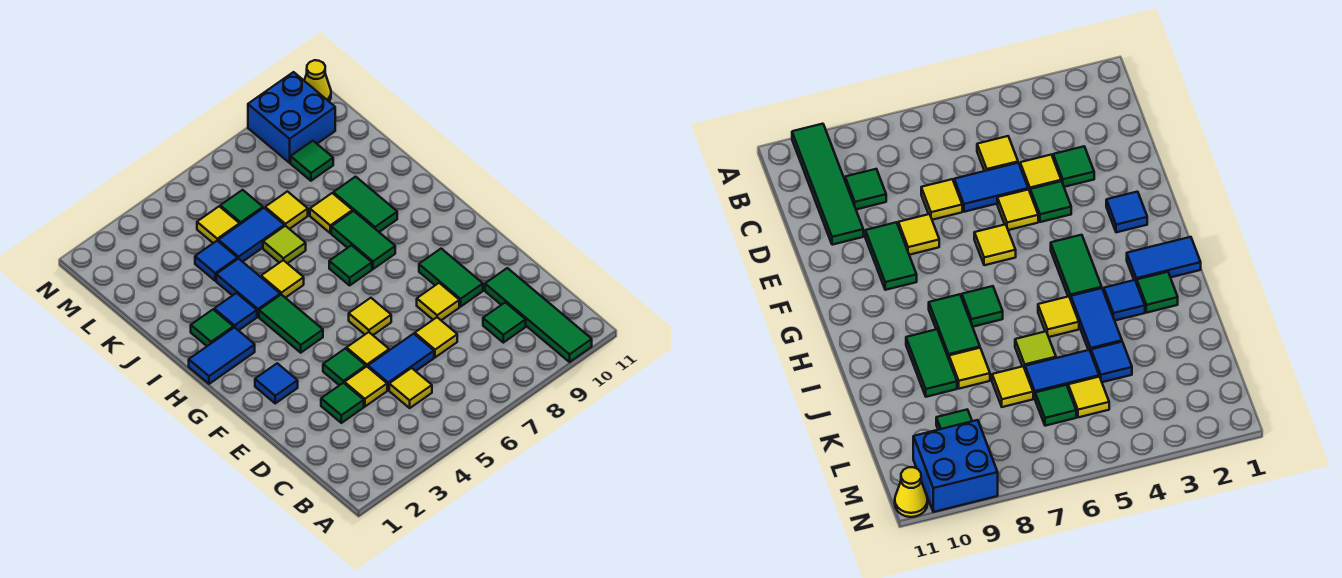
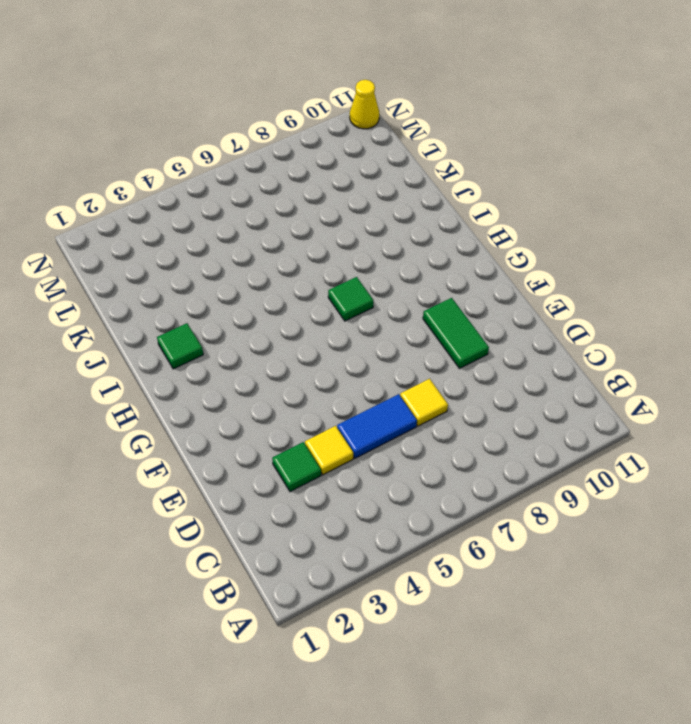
none -> green tile A10:D10 level 1
none -> yellow tile C5 level 1
none -> green tile C9 level 1
none -> green tile E4 level 1

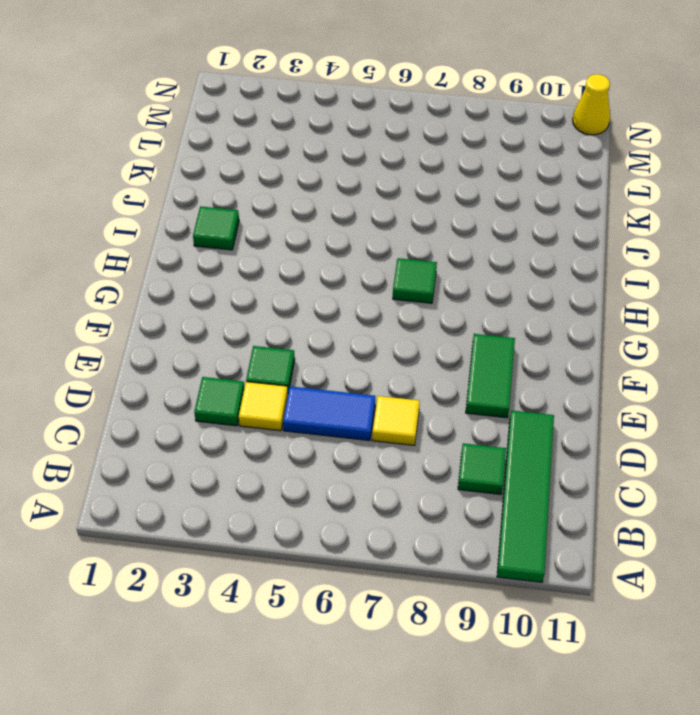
none -> yellow tile C5 level 1
none -> yellow tile E5 level 1
none -> yellow tile E8 level 1
none -> blue tile F2 level 1

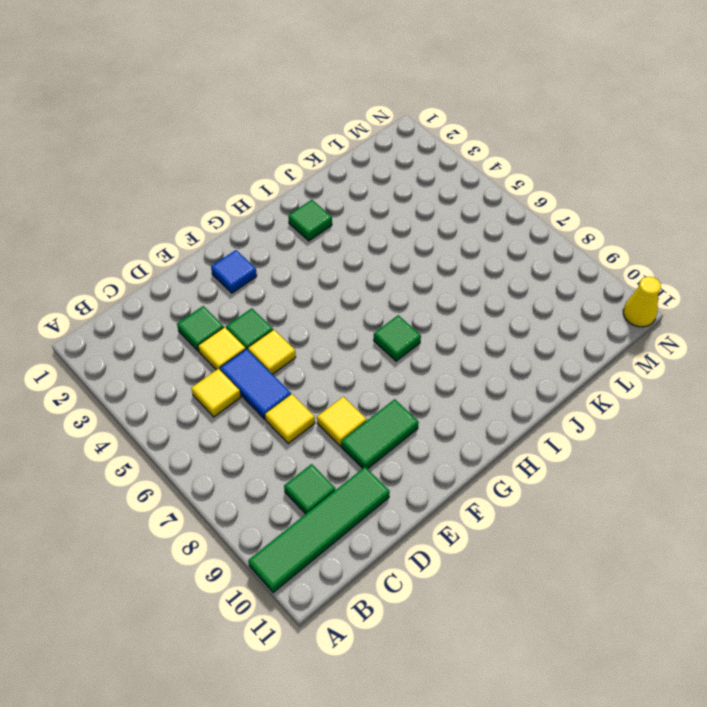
none -> yellow tile F6 level 1
none -> green tile G4:H4 level 1
none -> blue tile H1:H2 level 1
none -> green tile H8:I8 level 1

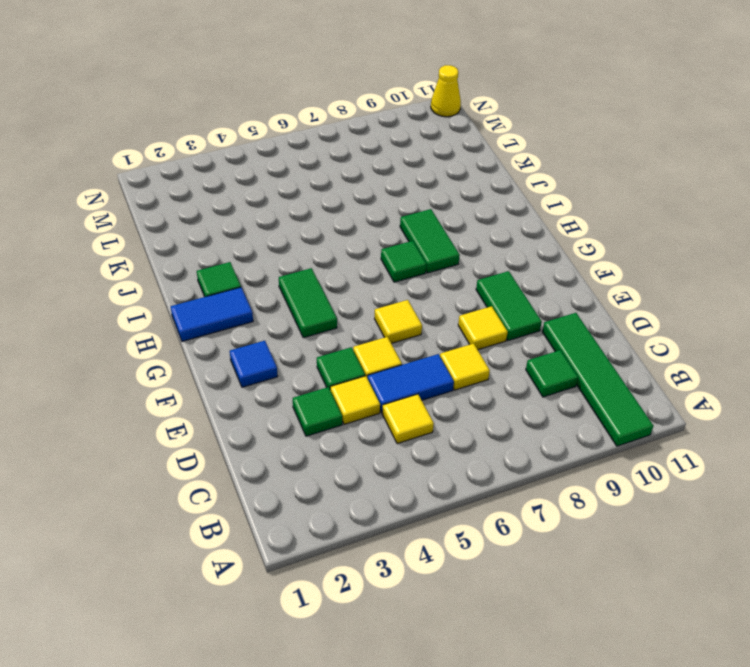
none -> blue tile I3 level 1
none -> blue tile I4:J4 level 1
none -> yellow tile I5 level 1
none -> green tile I9:J9 level 1

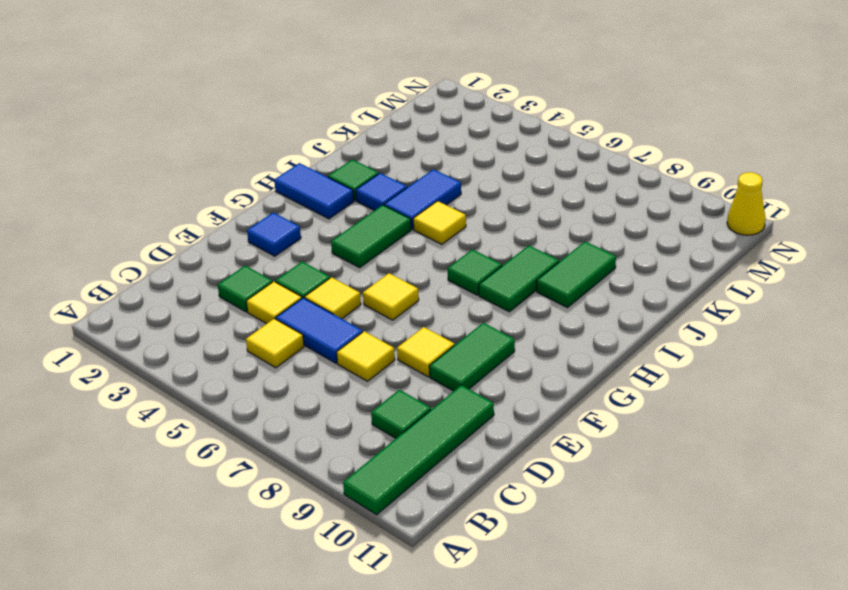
none -> lime tile J6 level 1
none -> yellow tile J8 level 1
none -> blue tile K4 level 1
none -> blue tile K5:K6 level 1

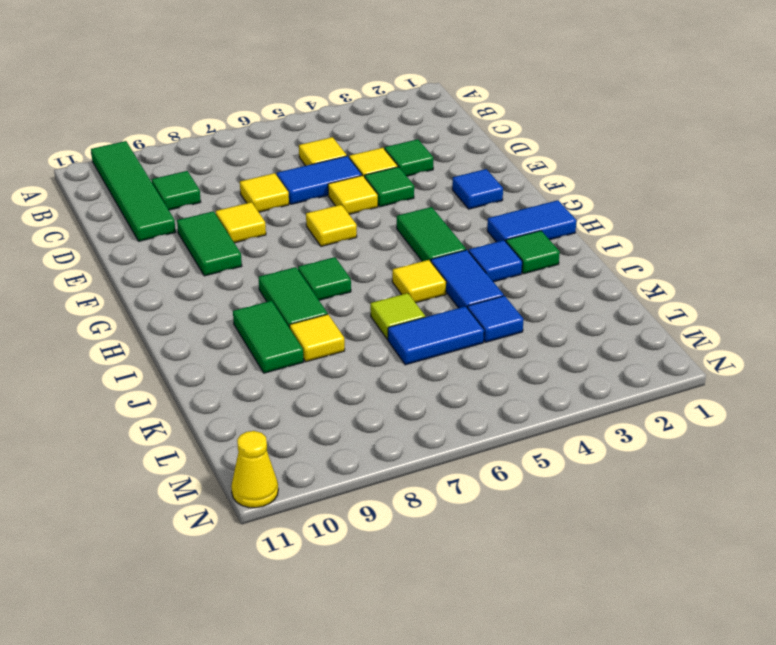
none -> yellow tile K7 level 1
none -> yellow tile L5 level 1
none -> green tile L6 level 1
none -> green tile L9 level 1

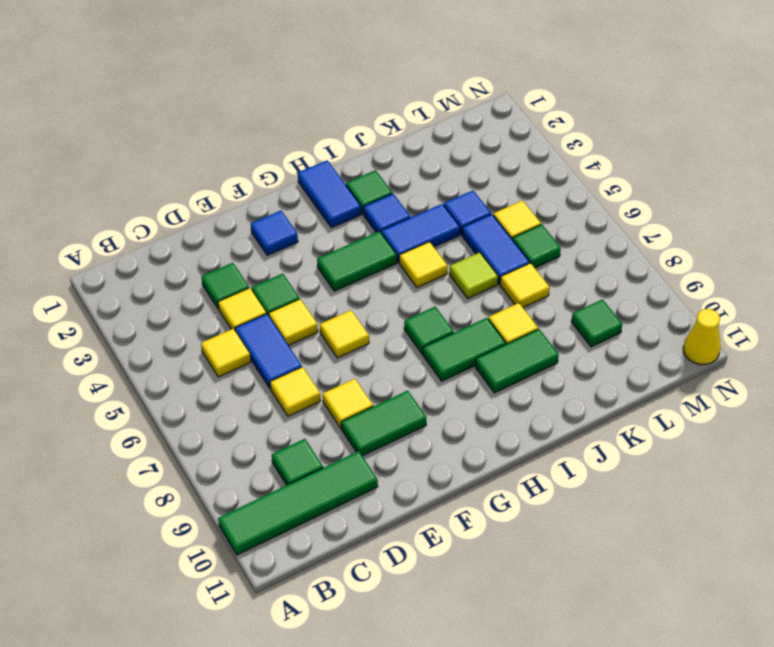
none -> blue brick M9:N10 level 1

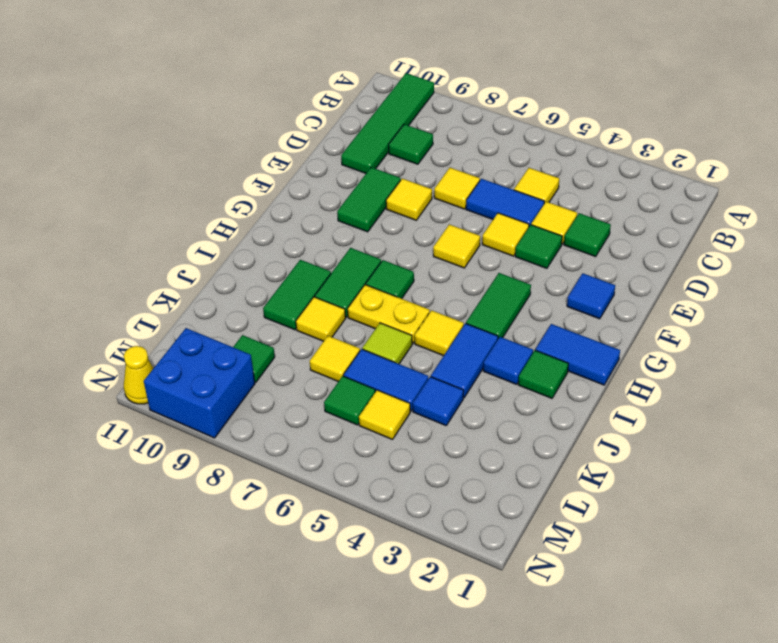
yellow plate I6:I7 level 1 -> none

